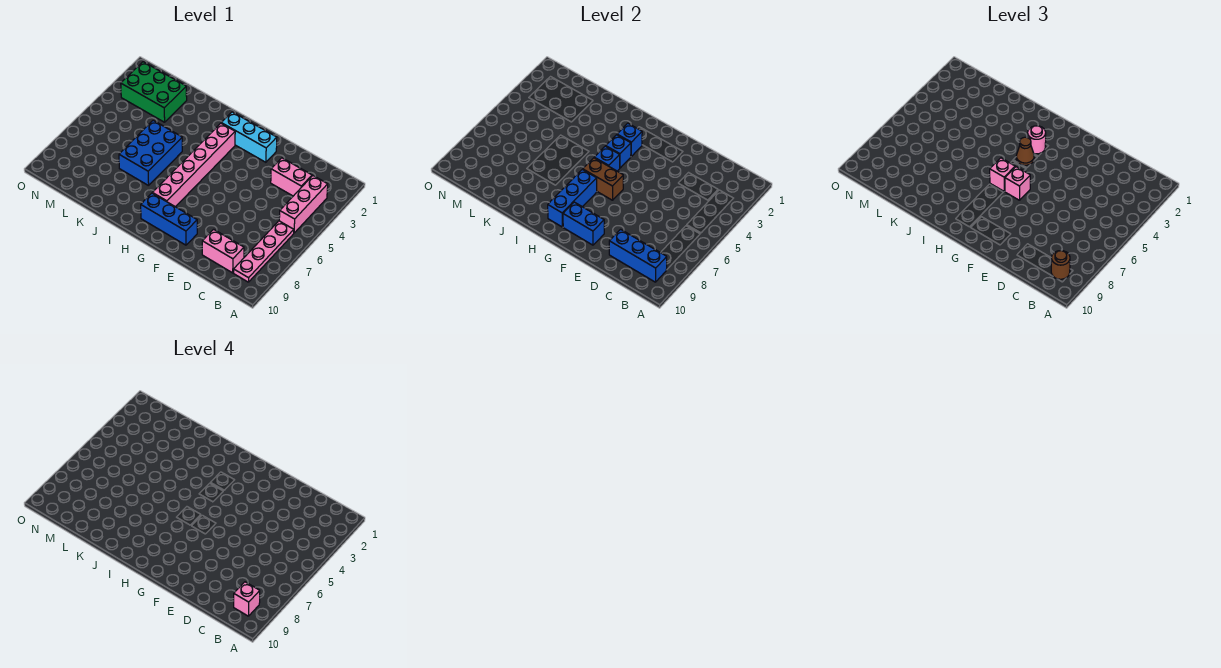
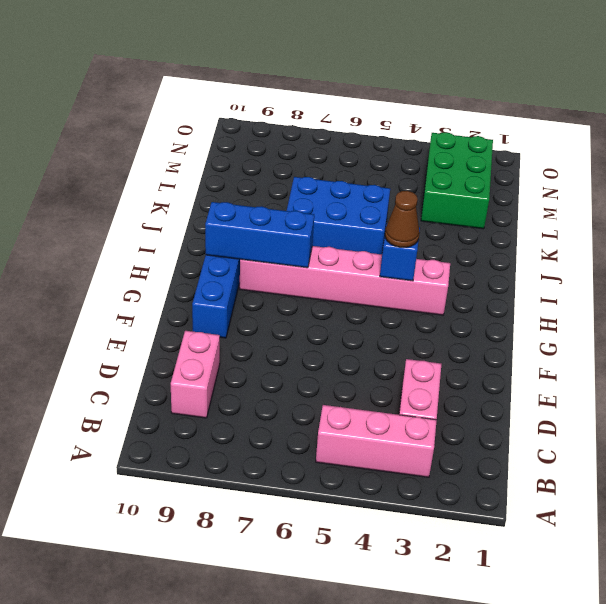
none -> pink plate B6:B9 level 1
none -> cyan brick F2:H2 level 1
none -> blue brick B9:D9 level 2

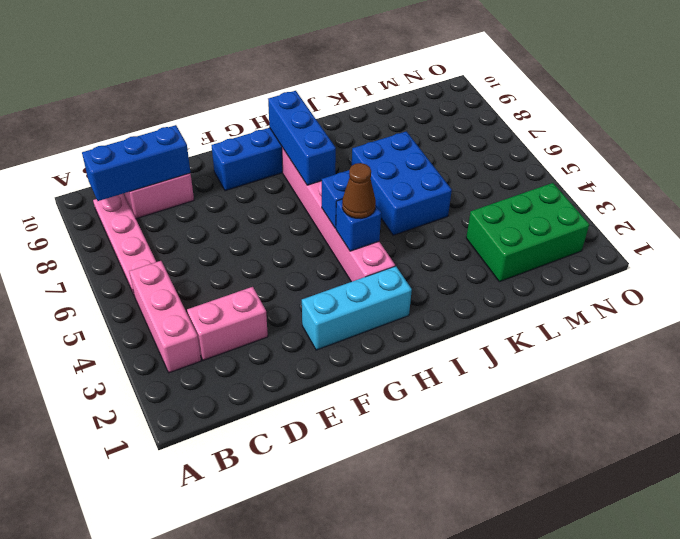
none -> blue brick F9:G9 level 2
none -> brown brick G6:H6 level 2
none -> blue brick H3 level 2

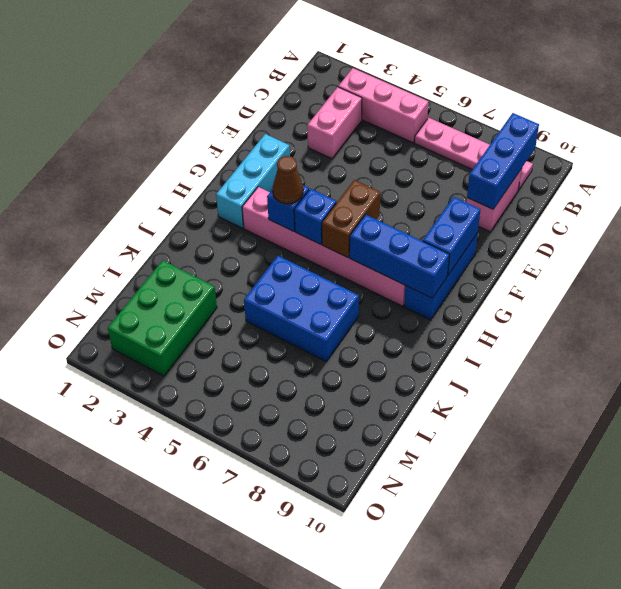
none -> blue brick H3 level 2
none -> brown round brick B9 level 3
none -> pink brick G6 level 3

